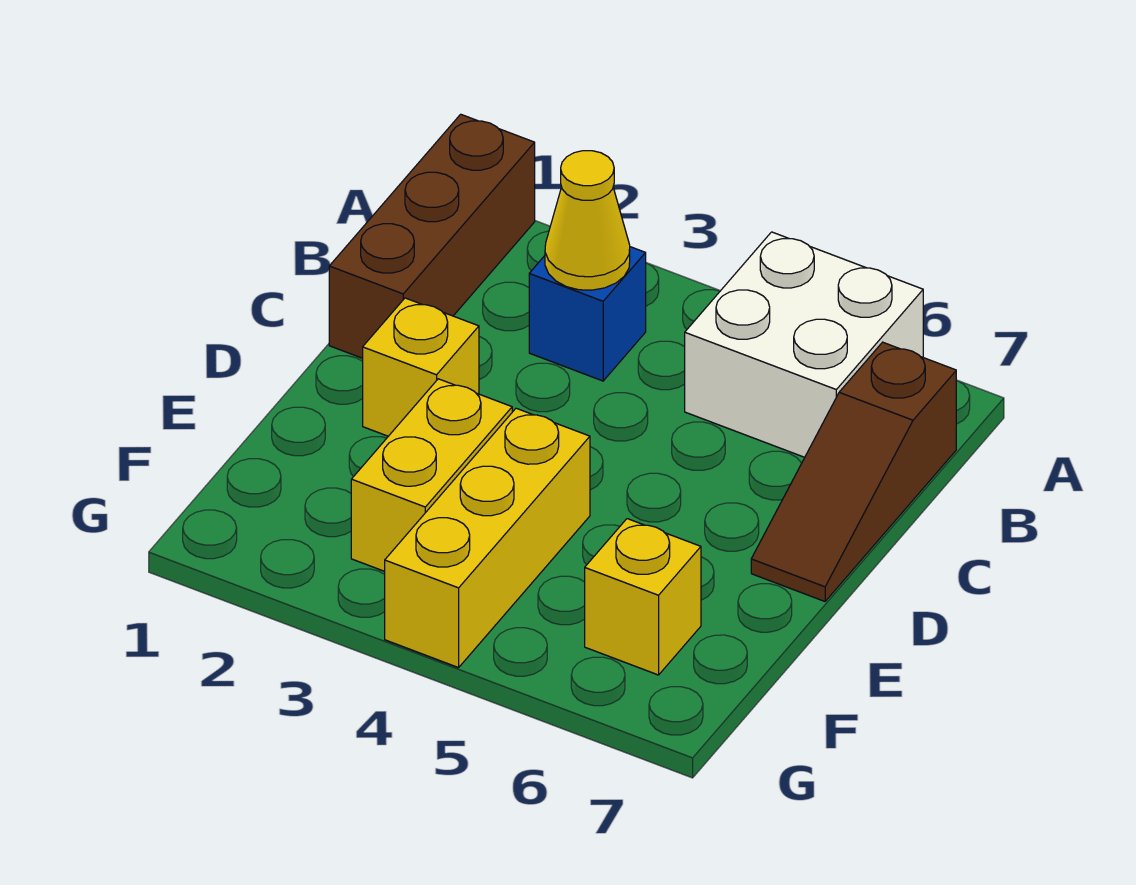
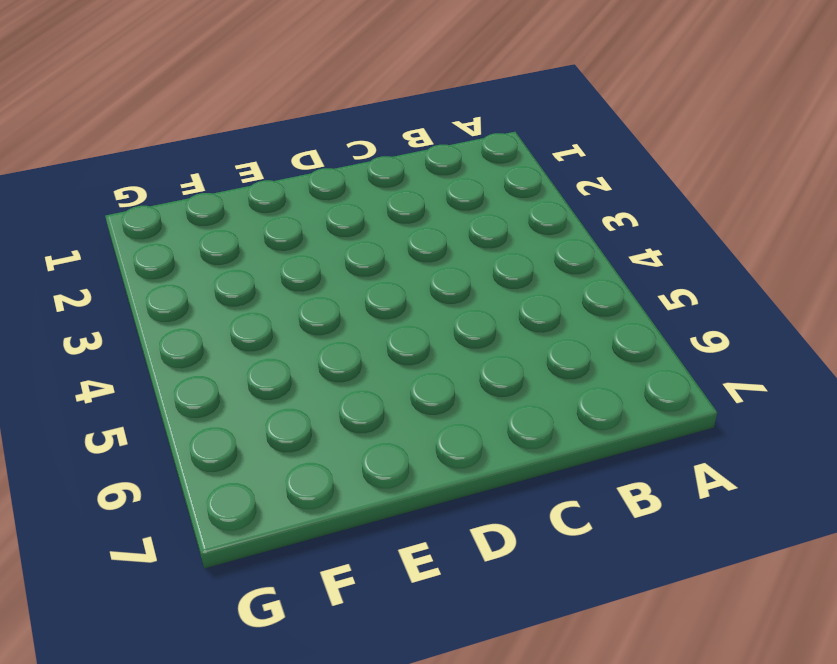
none -> brown brick A1:C1 level 1
none -> white brick A5:B6 level 1

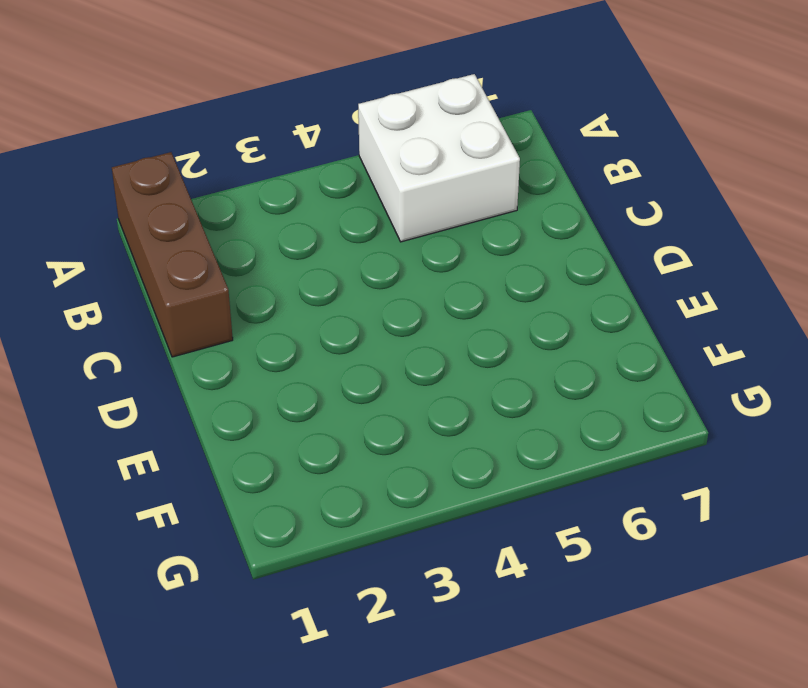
none -> blue brick B3 level 1
none -> brown slope B7:D7 level 1 top B

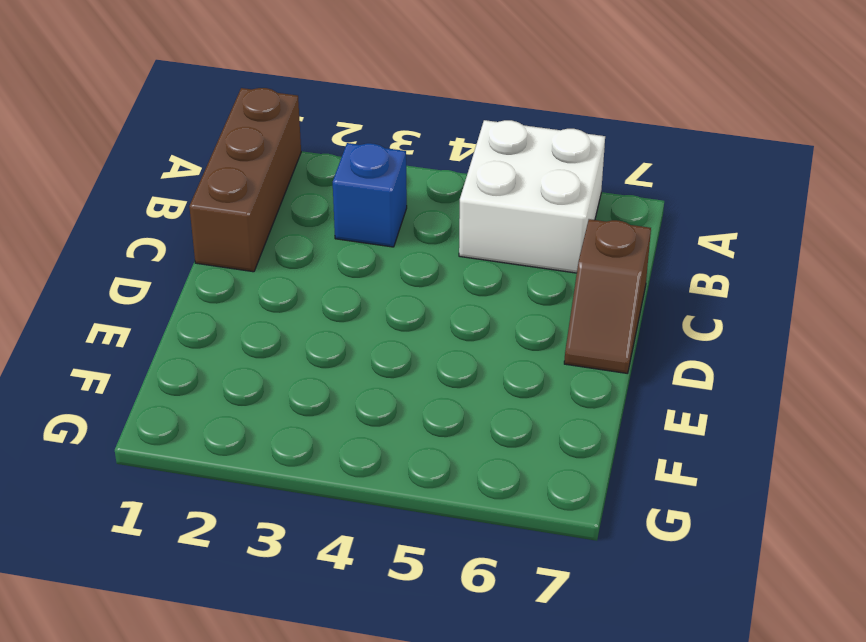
brown slope C7:D7 level 1 top C -> brown slope B7:D7 level 1 top B
none -> yellow brick D2 level 1
none -> yellow brick E3:F3 level 1

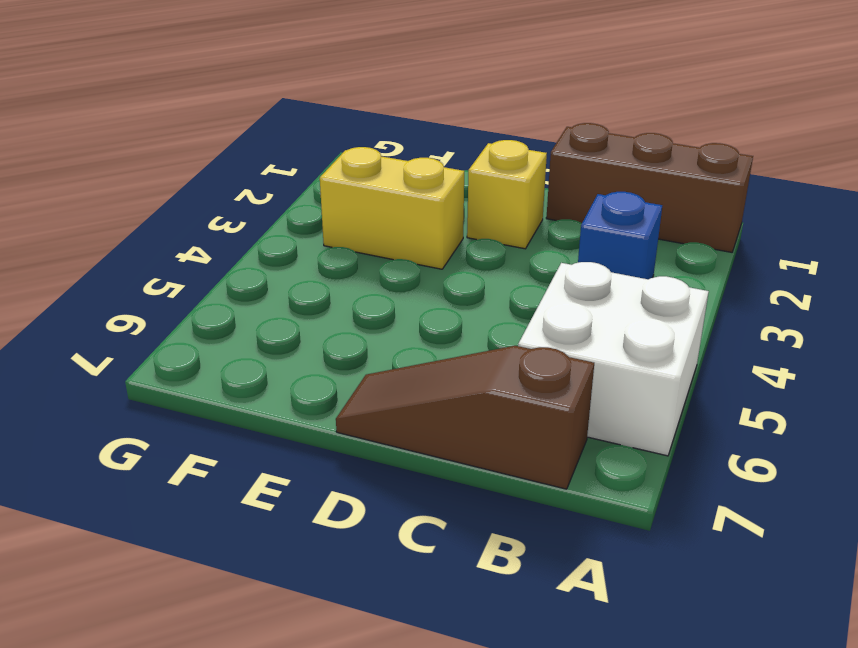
none -> yellow brick E4:G4 level 1
none -> yellow brick F6 level 1

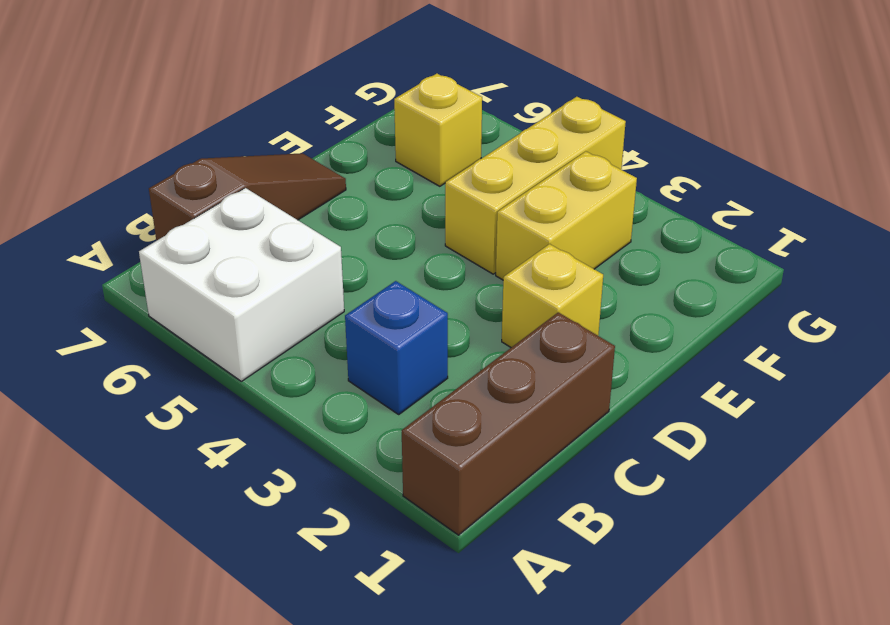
none -> yellow cone B3 level 2

